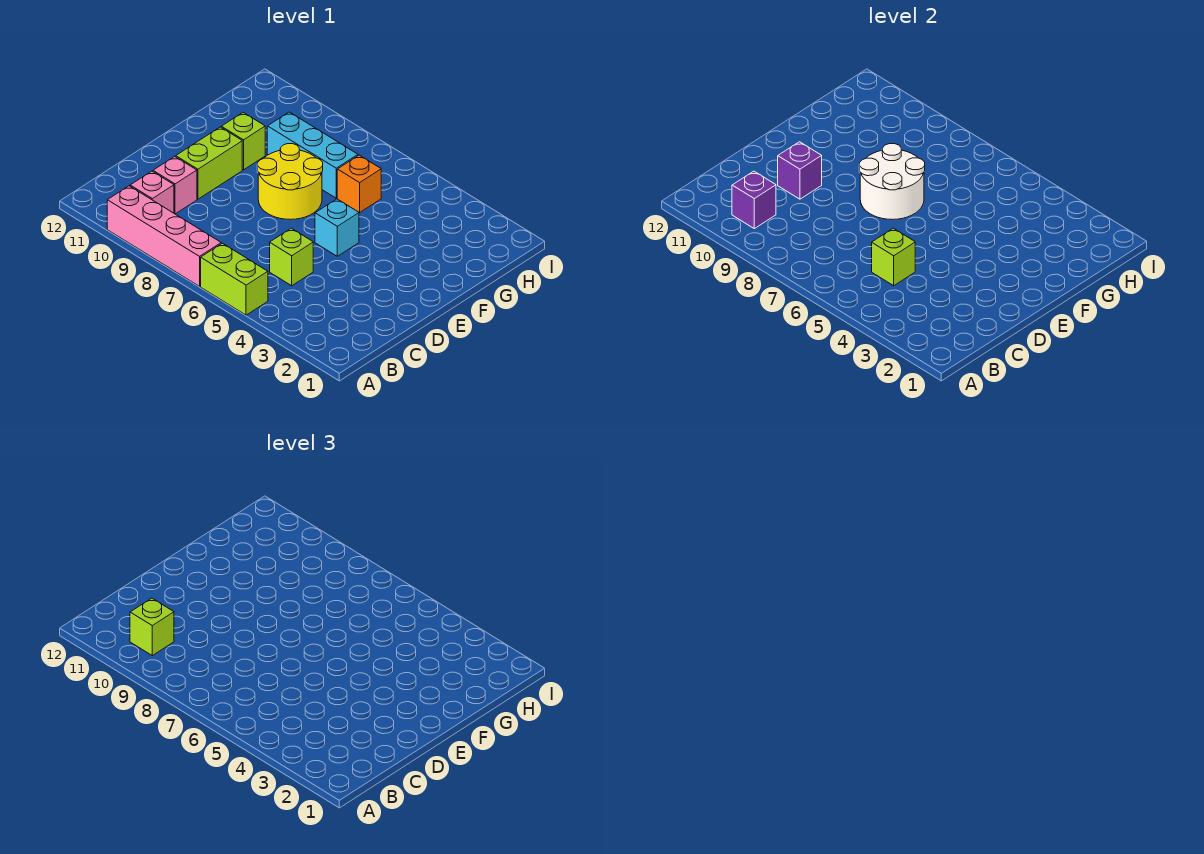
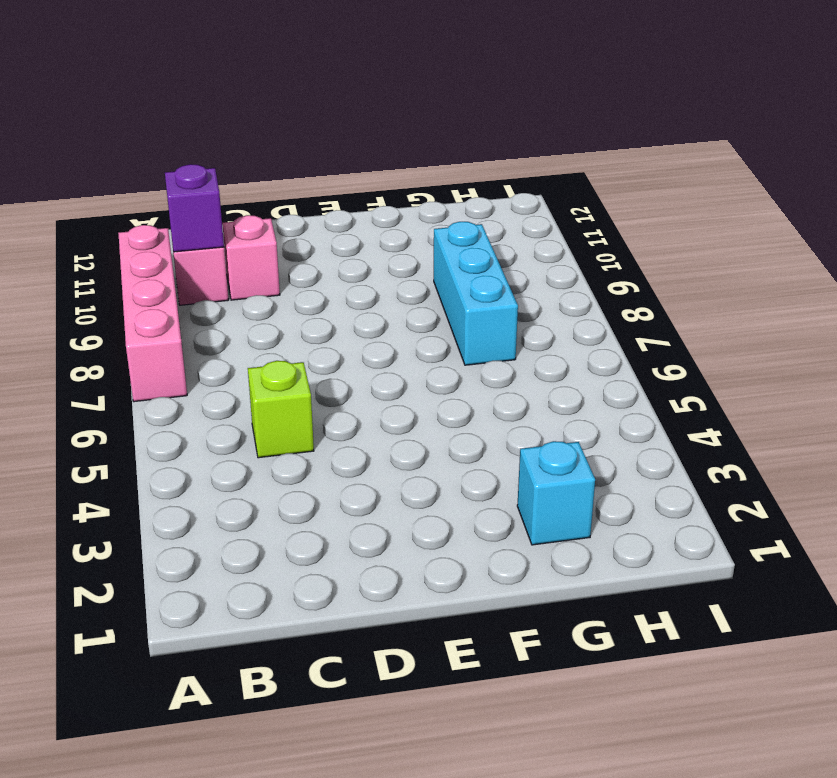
cyan brick G2 level 1 -> cyan brick E5 level 1
none -> lime brick A5:A6 level 1
none -> lime brick D10:E10 level 1
none -> yellow round brick E7:F8 level 1

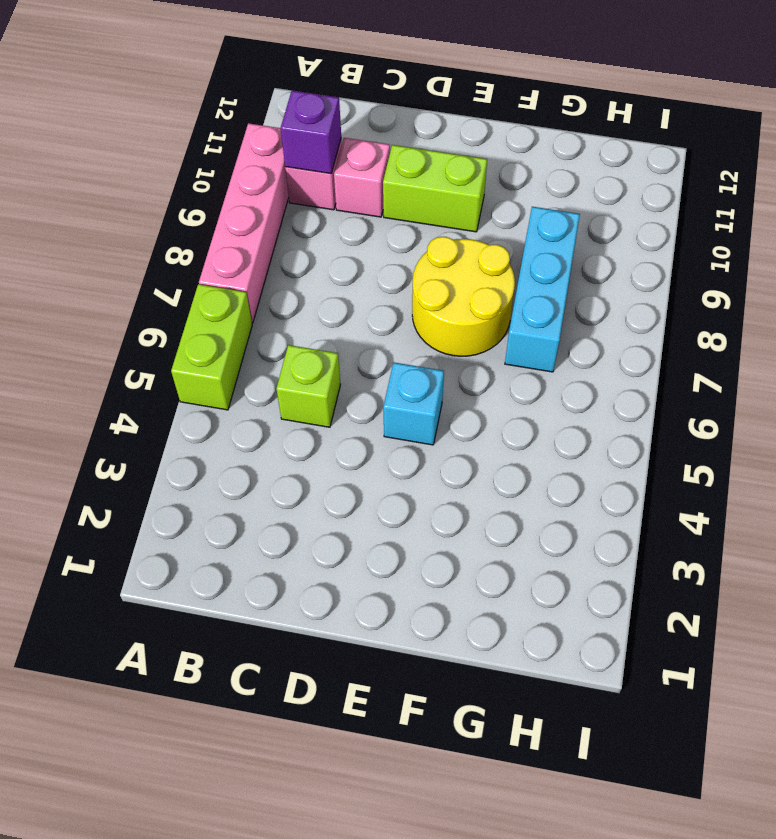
none -> lime brick F10 level 1
none -> orange brick G6 level 1
none -> lime brick C5 level 2

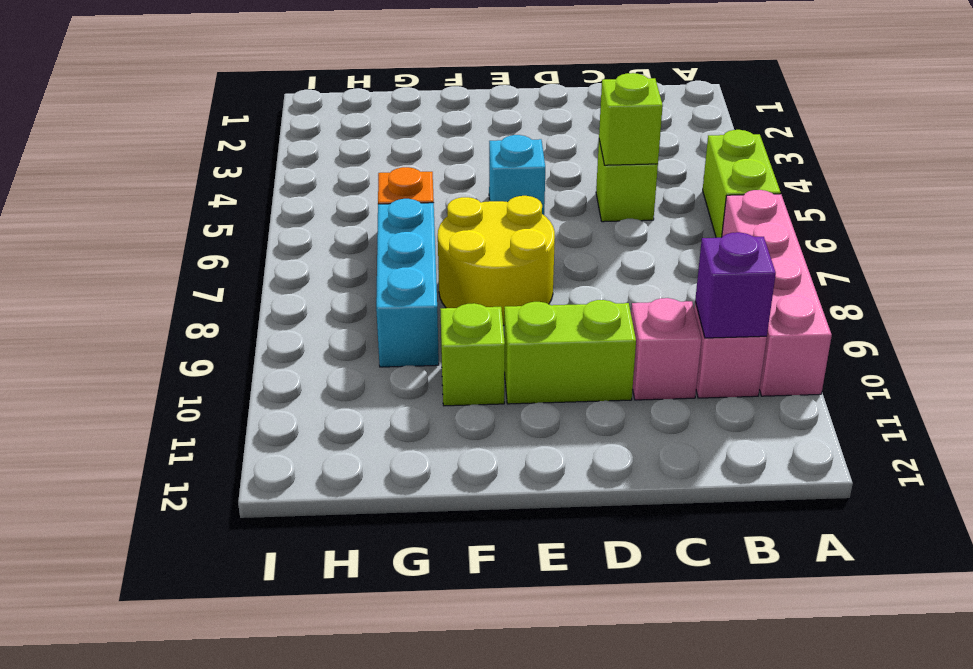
none -> purple brick D10 level 2
none -> white round brick E7:F8 level 2
none -> lime brick B10 level 3

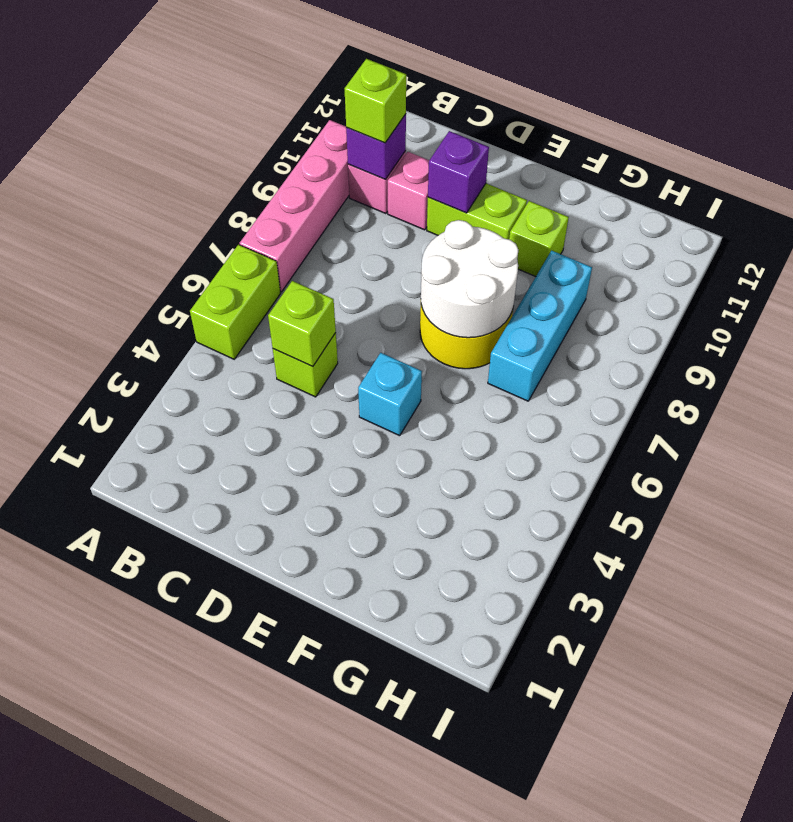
none -> orange brick G6 level 1

